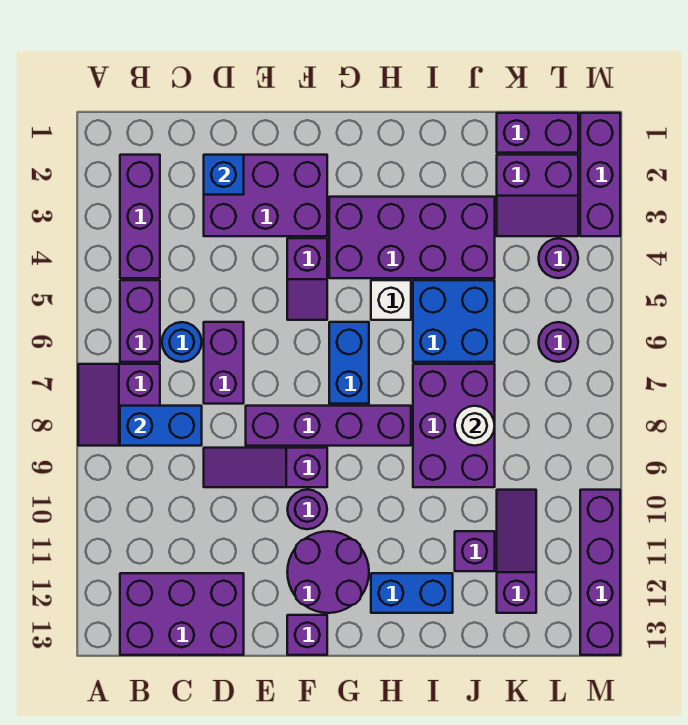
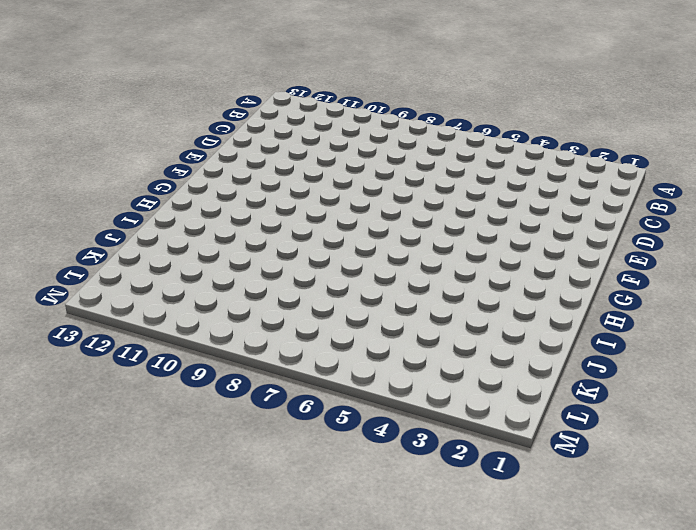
none -> purple slope A7:B8 level 1 top B
none -> purple brick B2:B4 level 1
none -> purple brick B5:B6 level 1
none -> purple brick B12:D13 level 1

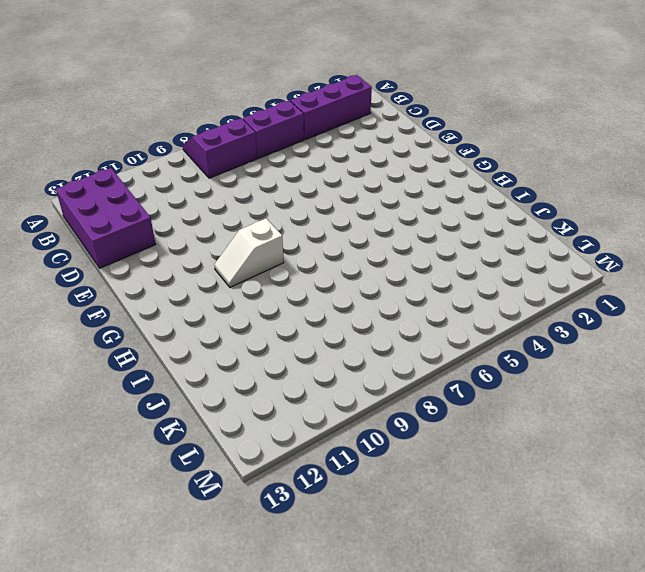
white slope G9:G10 level 1 top 9 -> none
none -> blue round brick C6 level 1
none -> purple brick D2:F3 level 1
none -> purple brick D6:D7 level 1
none -> purple slope D9:F9 level 1 top F

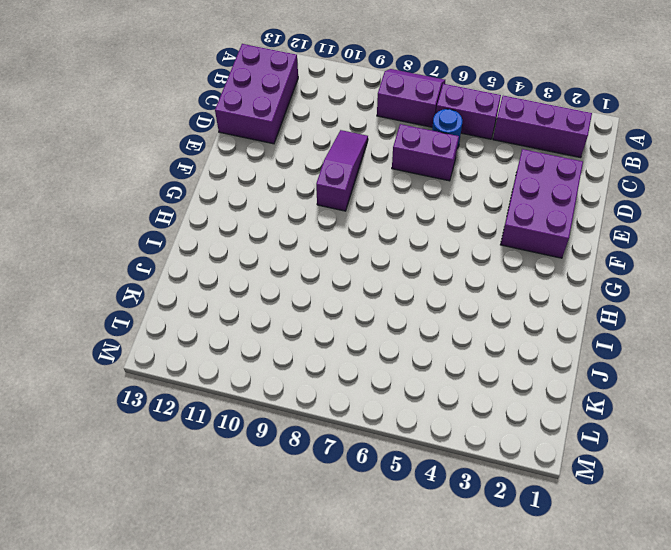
none -> purple brick E8:H8 level 1
none -> purple slope F4:F5 level 1 top 4
none -> purple round brick F10 level 1
none -> purple round brick F11:G12 level 1

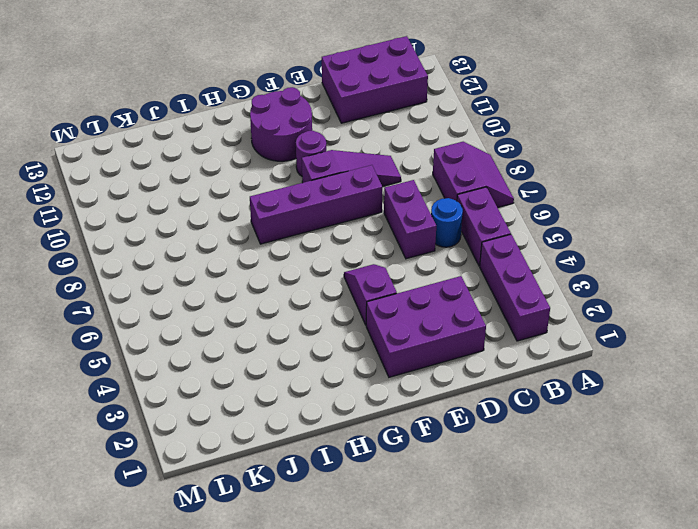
none -> purple brick F13 level 1
none -> purple brick G3:J4 level 1
none -> blue brick G6:G7 level 1
none -> white brick H5 level 1

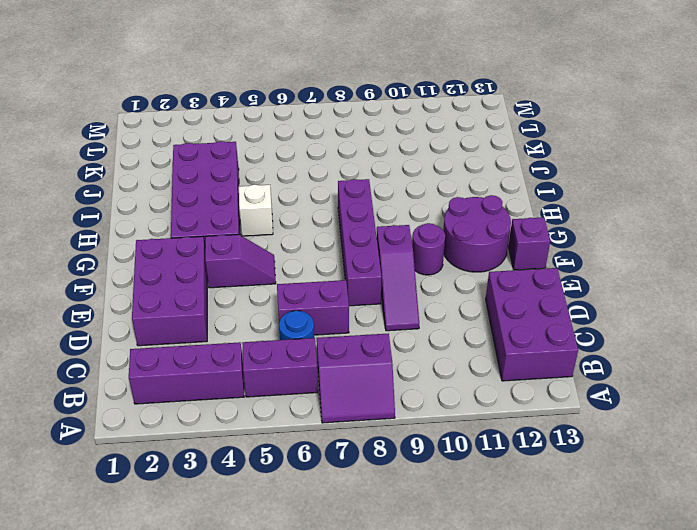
none -> blue brick G6:G7 level 1
none -> blue brick H12:I12 level 1
none -> blue brick I5:J6 level 1
none -> purple brick I7:J9 level 1

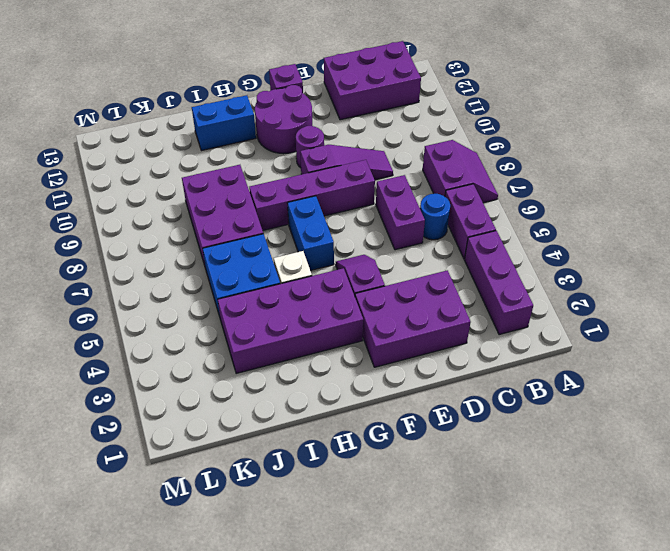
none -> purple brick J11 level 1
none -> purple brick K1:L1 level 1
none -> purple slope K2:L3 level 1 top 2
none -> purple slope K10:K12 level 1 top 12

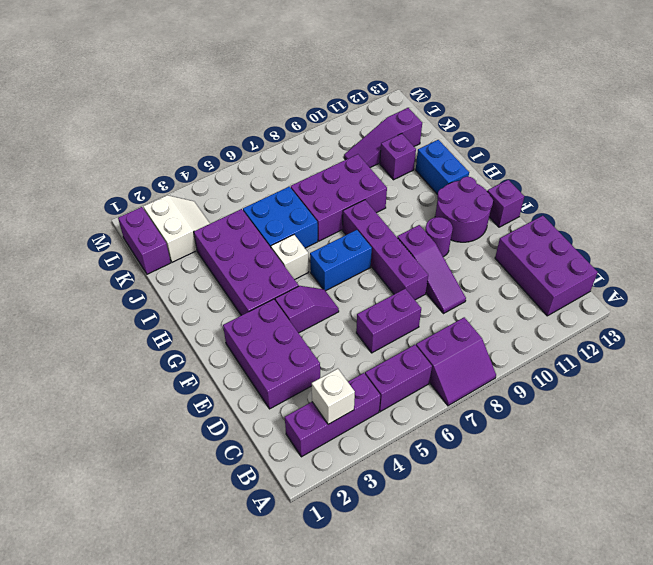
white brick B3 level 2 -> none
white slope K2:L3 level 1 top 2 -> purple slope K2:L3 level 1 top 2
none -> blue round brick C6 level 1
none -> purple round brick L4 level 1
none -> purple round brick L6 level 1
none -> purple brick M1:M3 level 1

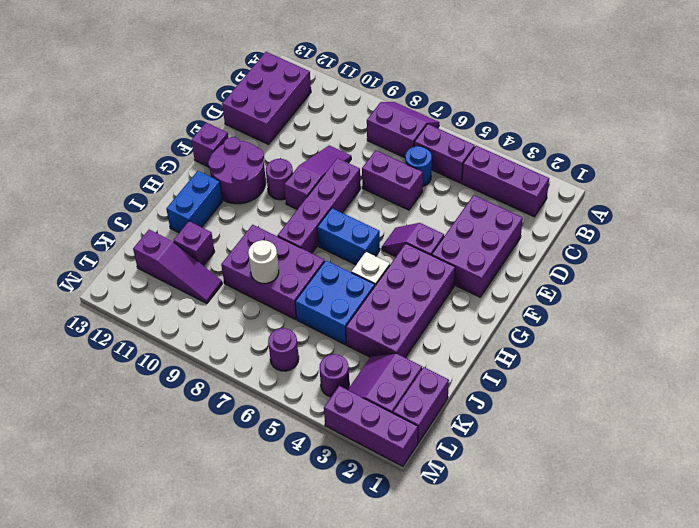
none -> purple brick M10:M13 level 1
none -> blue brick B8:C8 level 2
none -> blue brick D2 level 2

